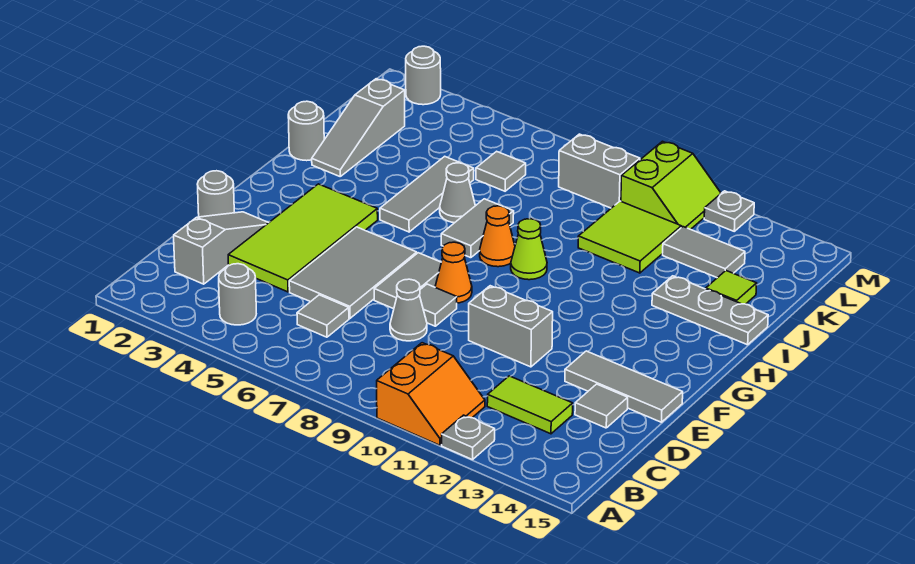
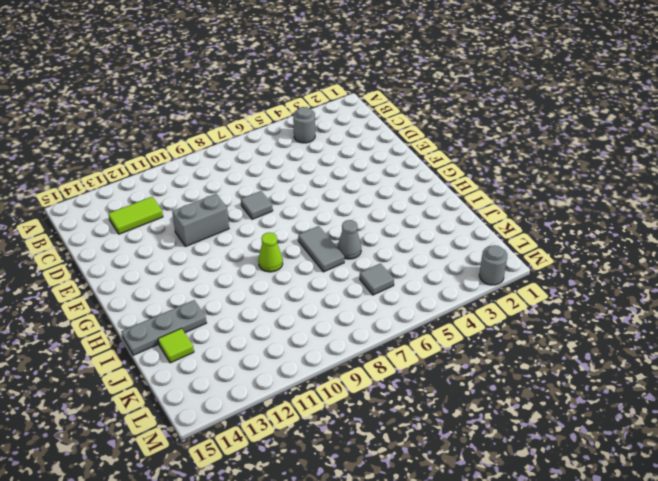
none -> orange slope A10:B11 level 1 top 10
none -> grey plate A12 level 1
none -> grey slope C2:E2 level 1 top C
none -> grey tile C6 level 1

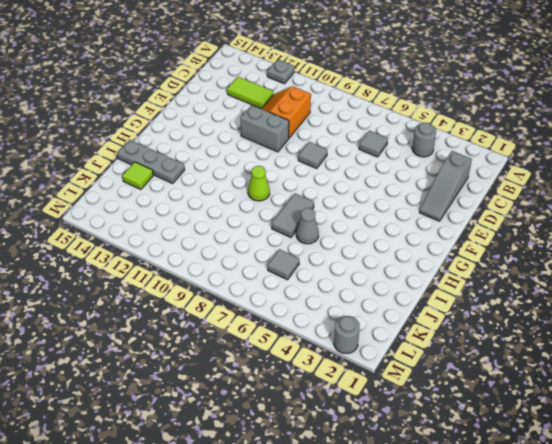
orange slope C10:D11 level 1 top 10 -> orange slope A10:B11 level 1 top 10
none -> lime tile D3:G4 level 1
none -> grey tile D5:F6 level 1
none -> grey cone D8 level 1
none -> grey tile D14 level 1

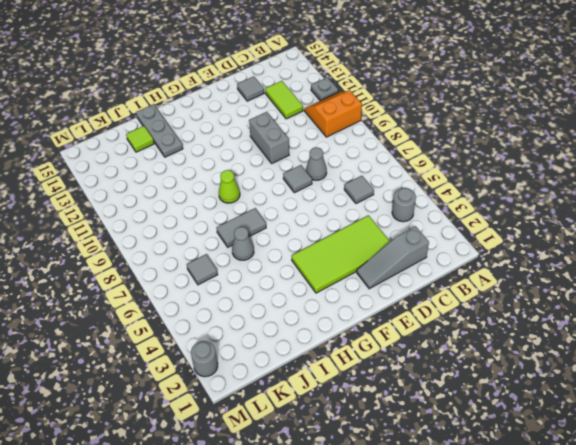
none -> grey tile D5:F6 level 1
none -> grey round brick E1 level 1
none -> grey tile E7:F7 level 1
none -> grey tile E13:E15 level 1

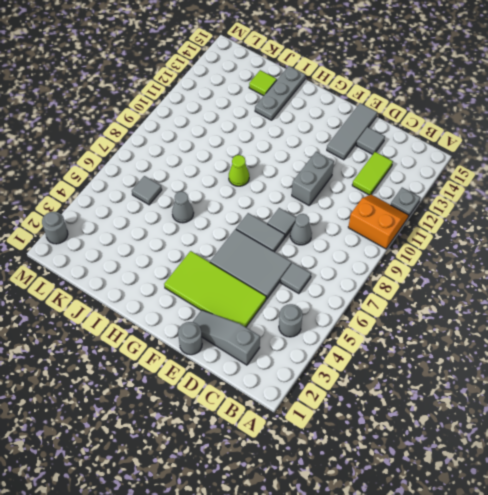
none -> orange cone F8 level 1
none -> grey tile H5:J5 level 1
none -> grey tile H7:I7 level 1
none -> orange cone H8 level 1

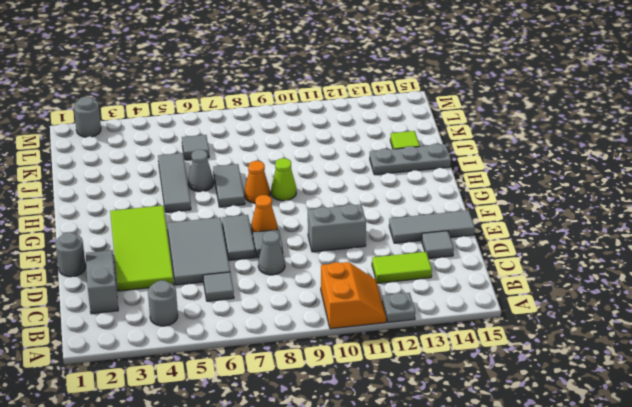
none -> grey round brick I1 level 1
none -> grey slope I2:K2 level 1 top K
none -> lime tile J10:K11 level 1
none -> grey tile K12:K13 level 1

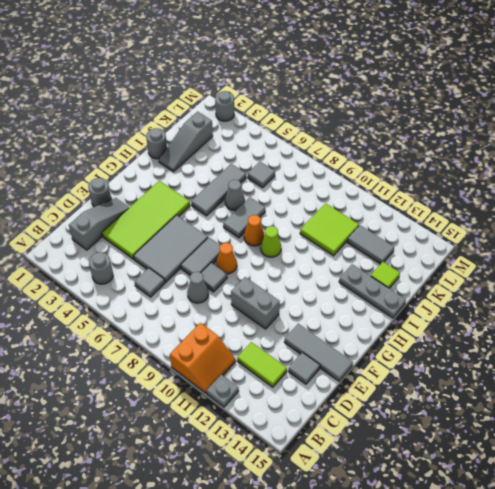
none -> grey brick L8:L9 level 1
none -> lime slope L10:M11 level 1 top 10
none -> grey plate M12 level 1

